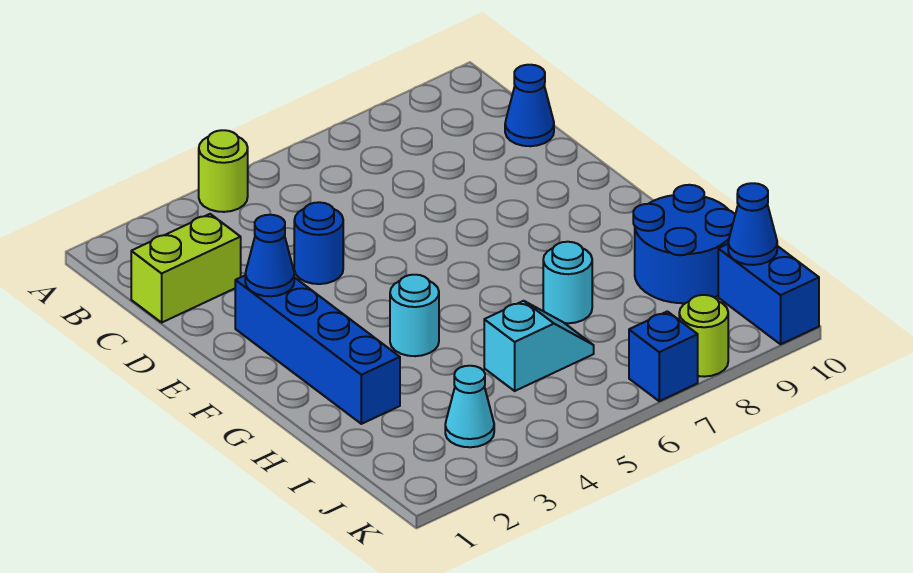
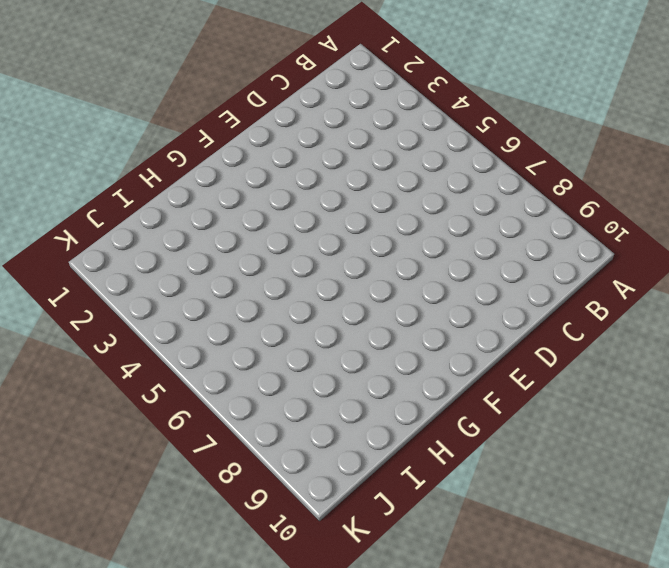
none -> lime round brick A4 level 1
none -> lime brick C1:C2 level 1
none -> blue cone C10 level 1

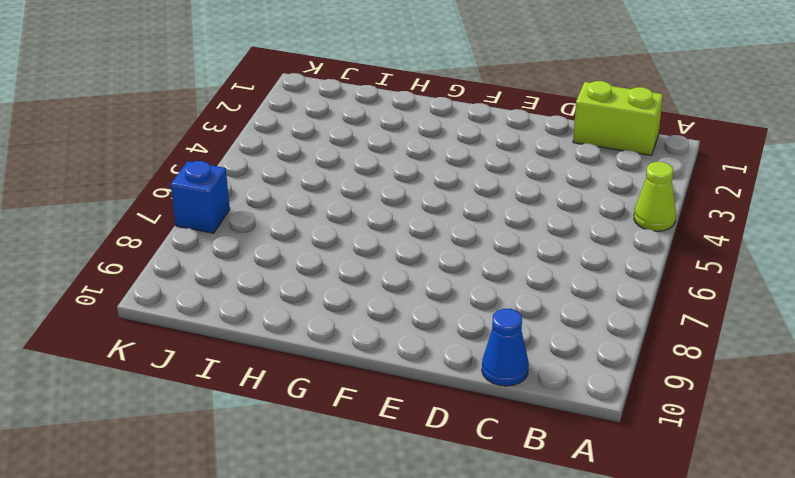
lime cone A4 level 1 -> lime round brick A4 level 1
lime brick B1:C1 level 1 -> lime brick C1:C2 level 1
none -> blue round brick D4 level 1
none -> blue brick E2:H2 level 1
none -> cyan round brick G4 level 1

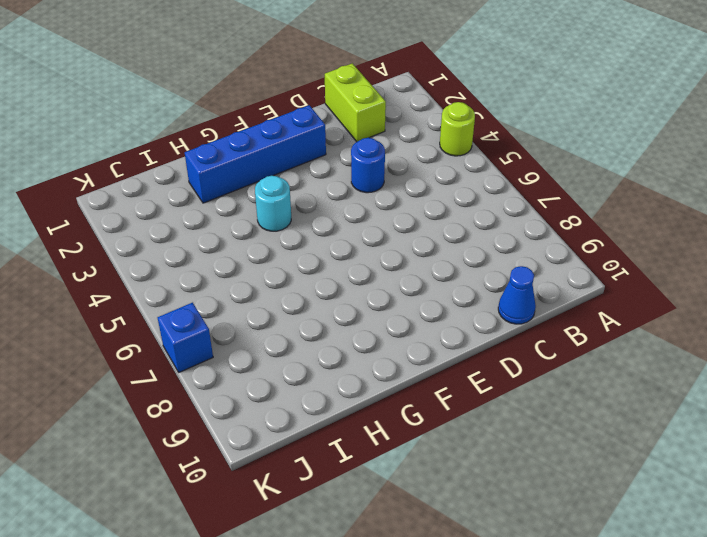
none -> cyan round brick H7 level 1
none -> blue round brick H9:I10 level 1
none -> cyan slope I5:I6 level 1 top 5

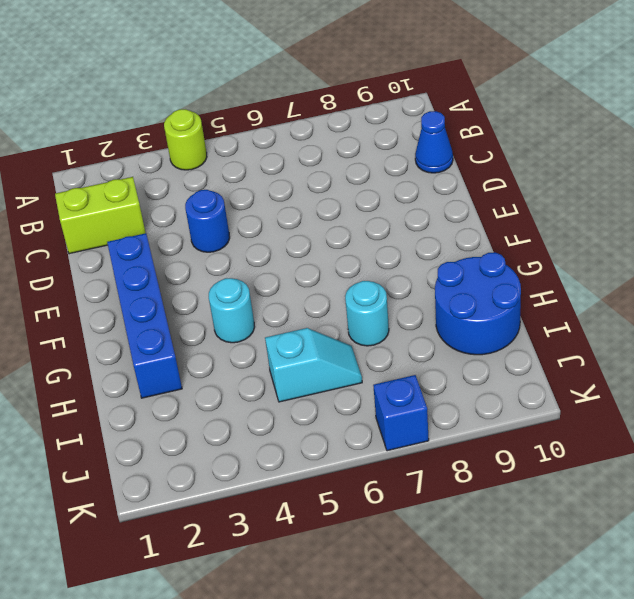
none -> cyan cone J3 level 1
none -> blue brick J10:K10 level 1
none -> lime round brick K8 level 1

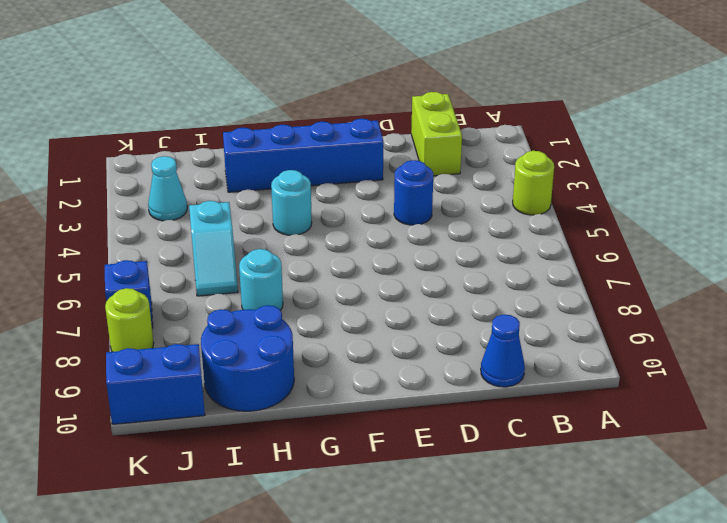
none -> blue cone E2 level 2
none -> blue cone J10 level 2

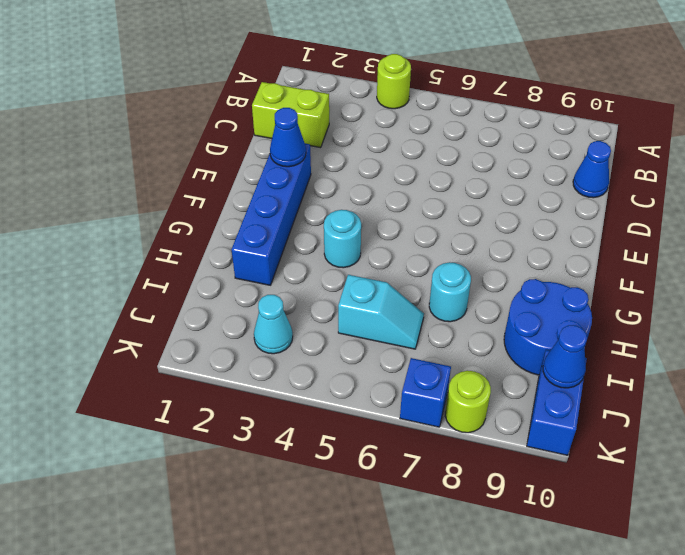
none -> blue round brick D4 level 1

